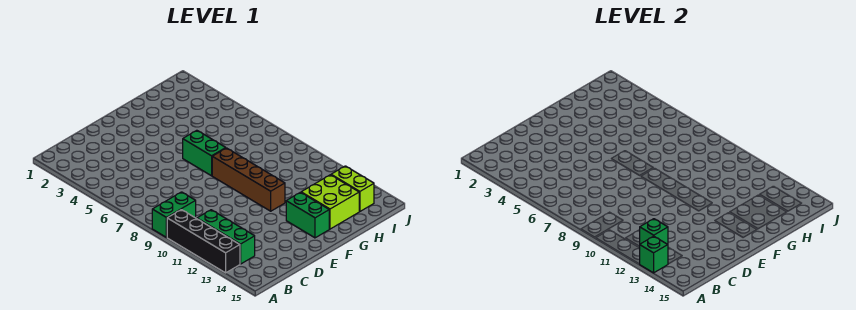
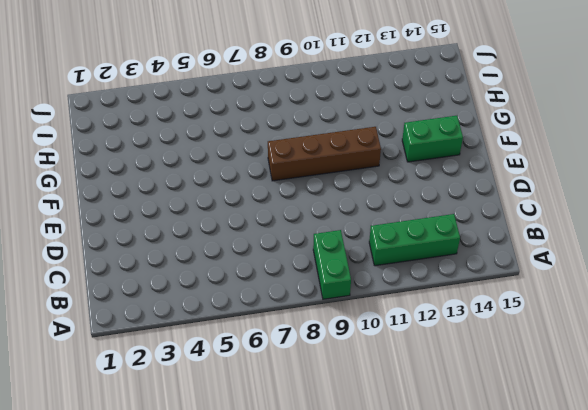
none -> black brick A10:A13 level 1
none -> green brick F6:F7 level 1

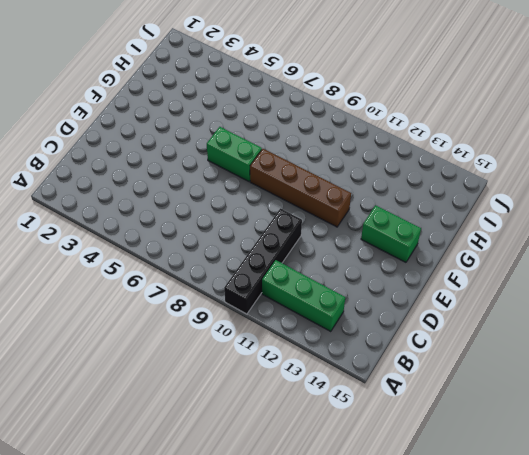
black brick A10:D10 level 1 -> black brick A10:A13 level 1
none -> green brick A9:B9 level 1
none -> lime brick G13:H14 level 1

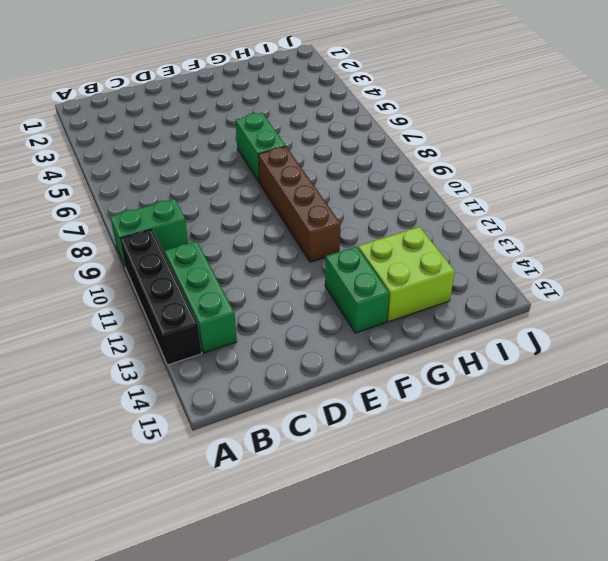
none -> lime brick I13:I14 level 1
none -> green brick A13 level 2

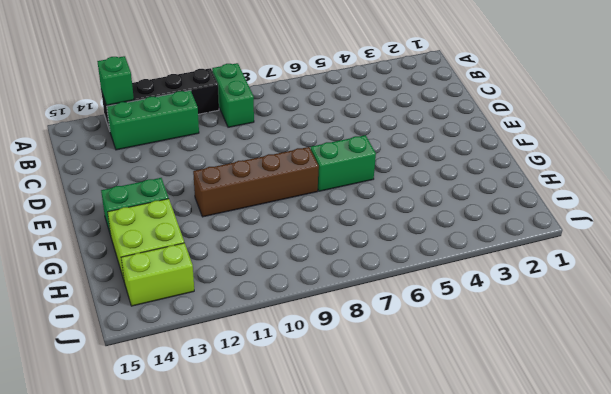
none -> green brick B12 level 2

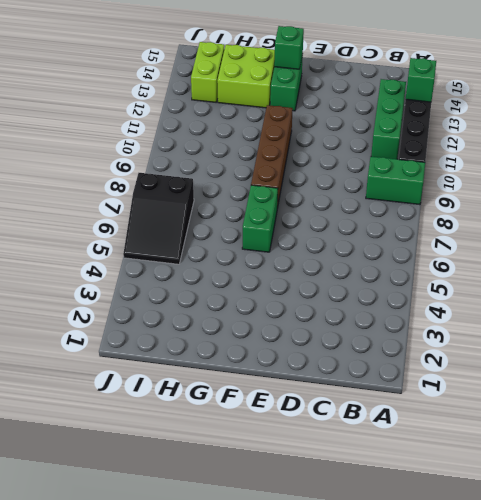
green brick F14 level 2 -> green brick B12 level 2
black slope I5:J7 level 1 top 7 -> none

